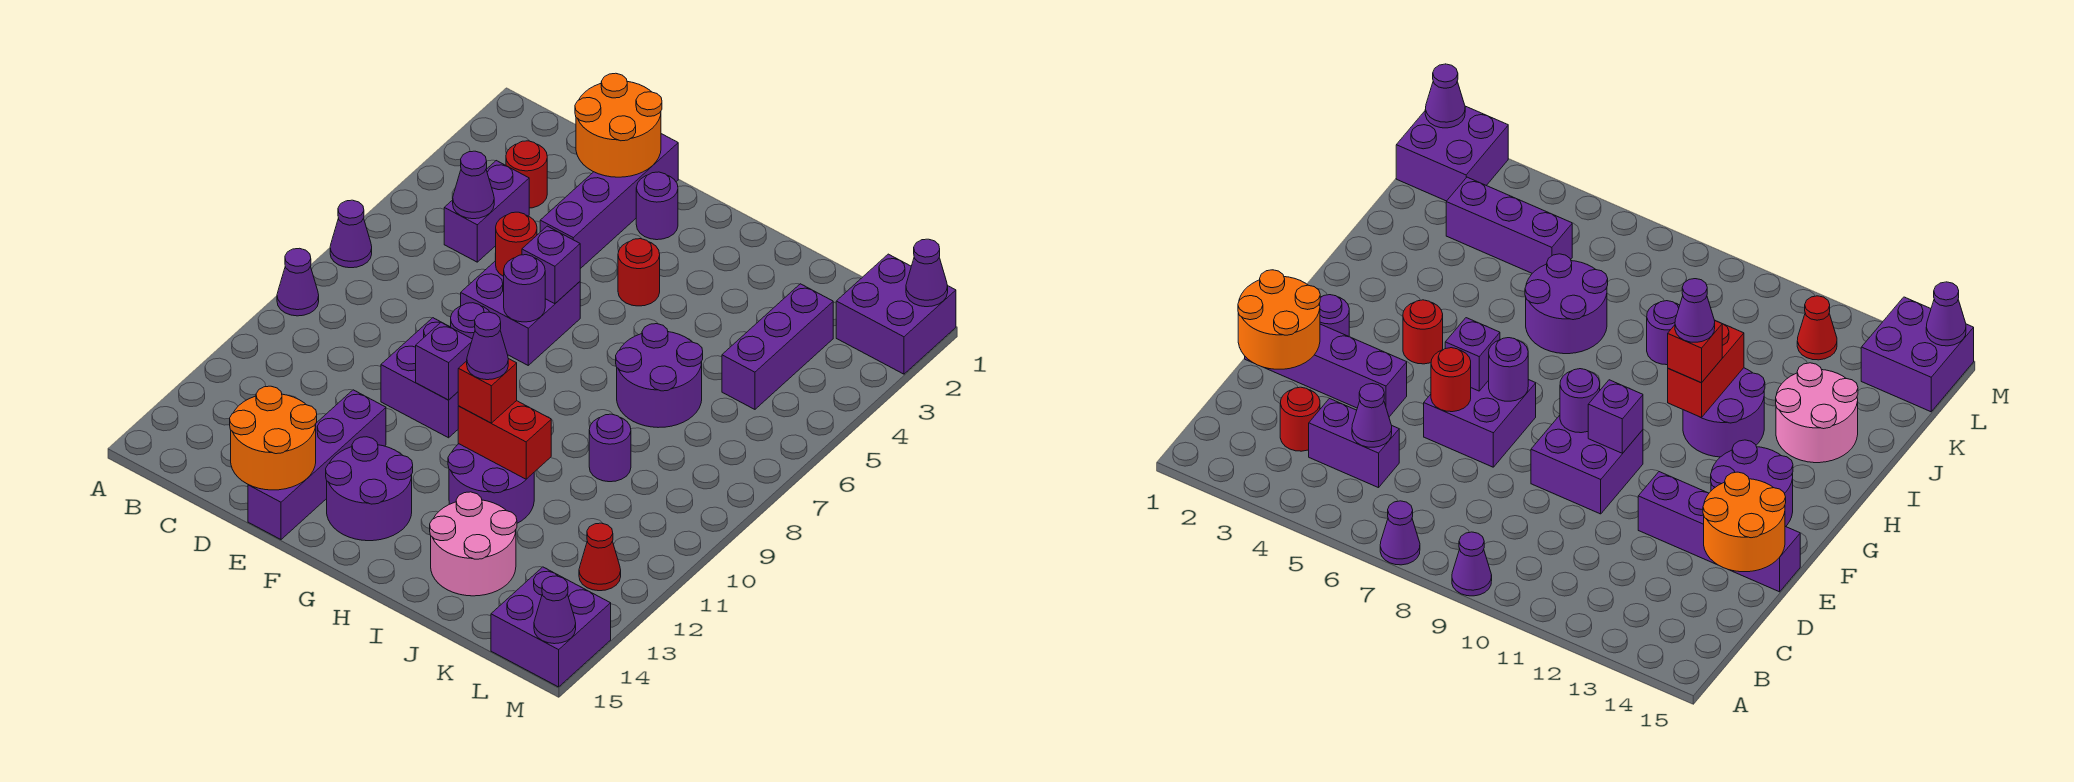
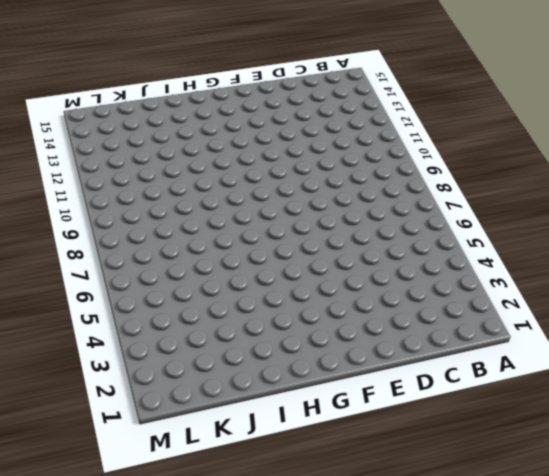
none -> purple cone A7 level 1
none -> purple cone A9 level 1
none -> red round brick C3 level 1
none -> purple brick C4:C5 level 1

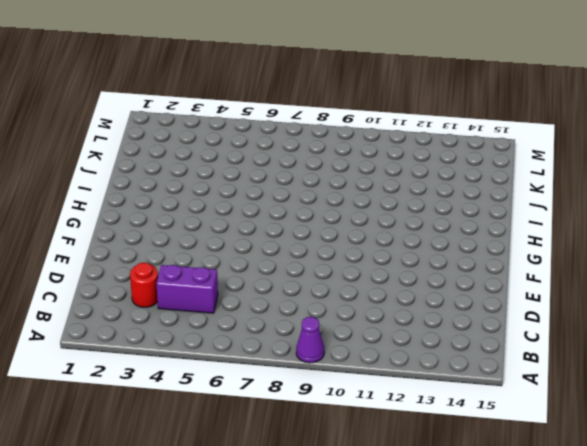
none -> purple cone A7 level 1
none -> purple brick E1:E4 level 1
none -> purple brick E6:F7 level 1
none -> purple brick E9:F10 level 1

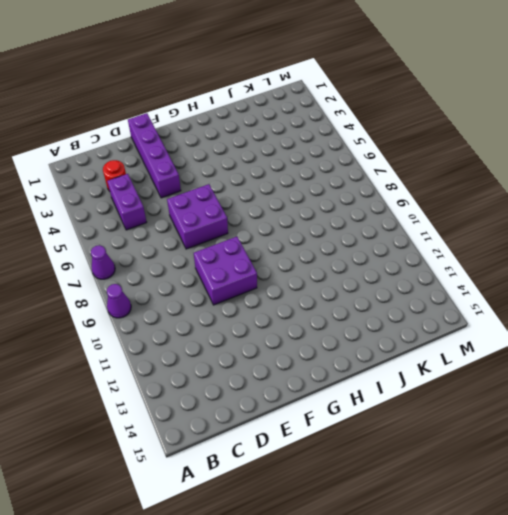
none -> purple brick E12:E15 level 1
none -> purple round brick F2 level 1
none -> purple round brick F13:G14 level 1
none -> red round brick G4 level 1

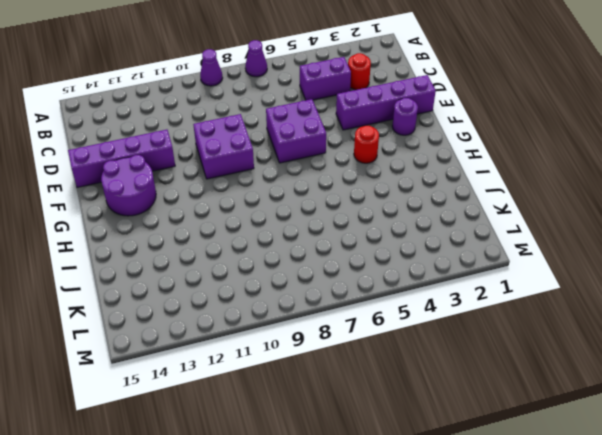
none -> purple round brick H11:I12 level 1
none -> purple round brick I6:J7 level 1
none -> pink round brick I13:J14 level 1
none -> purple round brick J9 level 1

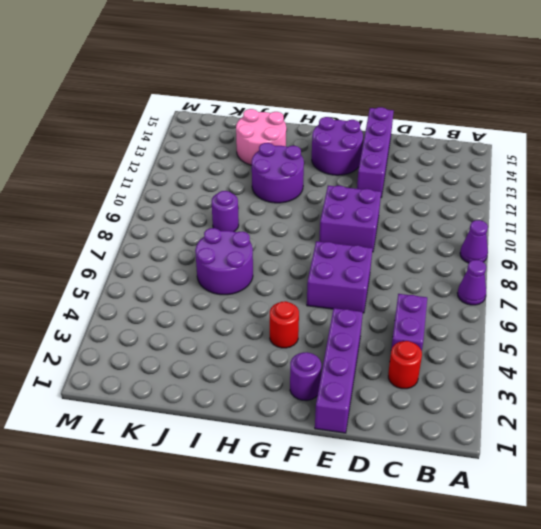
none -> purple brick K3:K5 level 1
none -> purple brick L1:M2 level 1
none -> red cone L12 level 1
none -> purple brick L14:M15 level 1

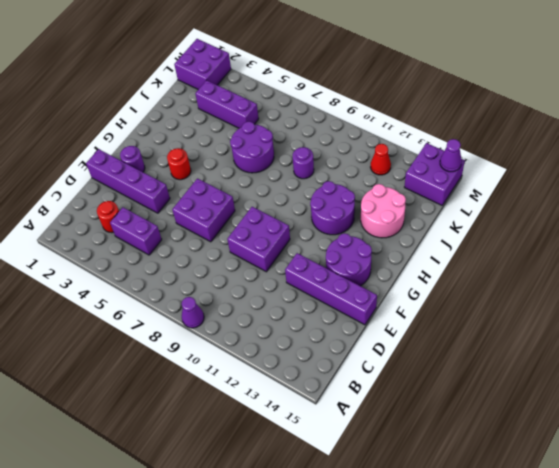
none -> purple cone A7 level 1
none -> purple cone C5 level 2
none -> orange round brick D1:E2 level 2
none -> orange round brick D14:E15 level 2

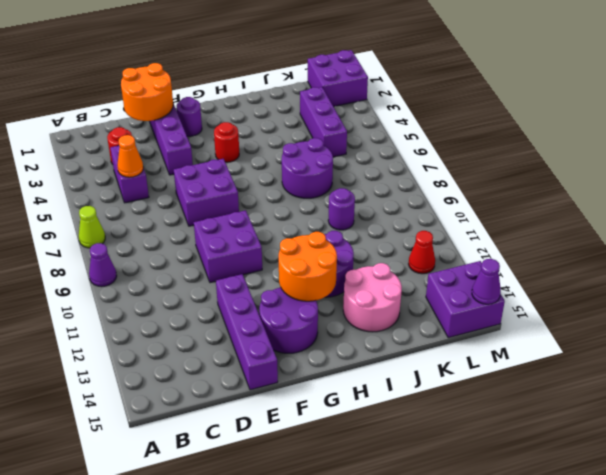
lime cone A7 level 1 -> purple cone A7 level 1
orange cone C5 level 2 -> purple cone C5 level 2
orange round brick G12:H13 level 2 -> orange round brick D14:E15 level 2
none -> red round brick E6 level 2
none -> purple brick F6 level 2
none -> purple round brick F7 level 2
none -> purple round brick F9 level 2

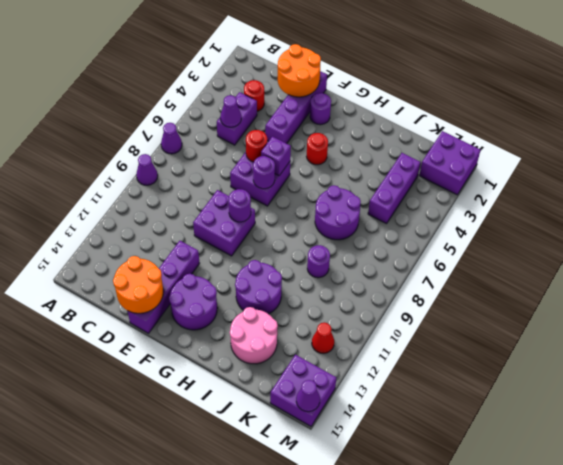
none -> purple brick F10 level 2
none -> red brick H11:I11 level 2
none -> purple cone M1 level 2
none -> red brick H11 level 3

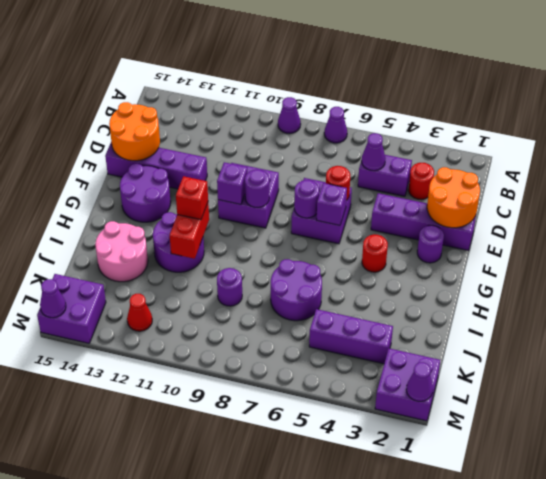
none -> purple cone H11 level 4

